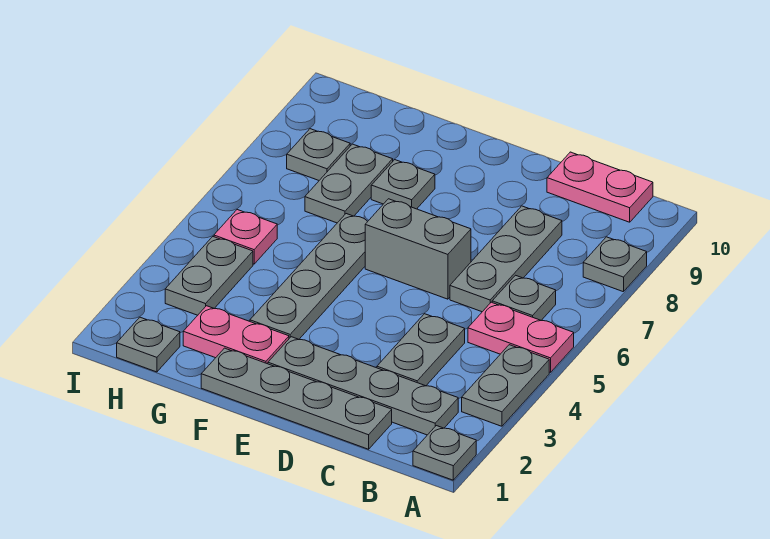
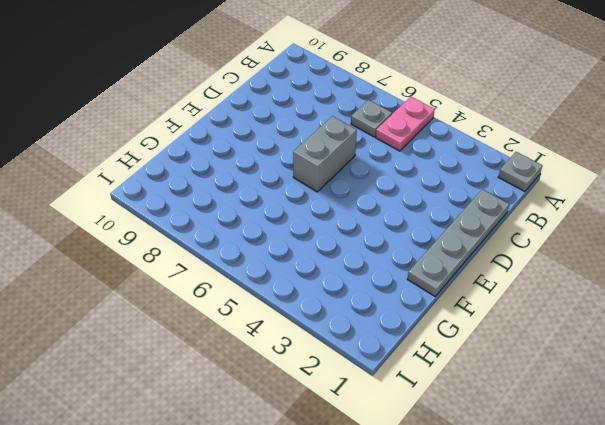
none -> grey plate A3:A4 level 1
none -> grey plate A8 level 1
none -> grey plate B2:E2 level 1

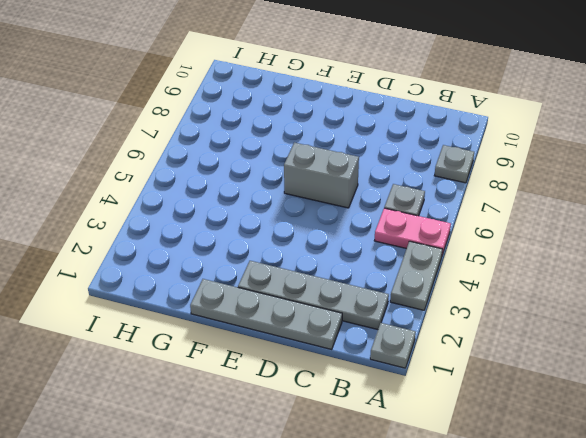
none -> pink plate B10:C10 level 1
none -> grey plate C3:C4 level 1
none -> grey plate C6:C8 level 1

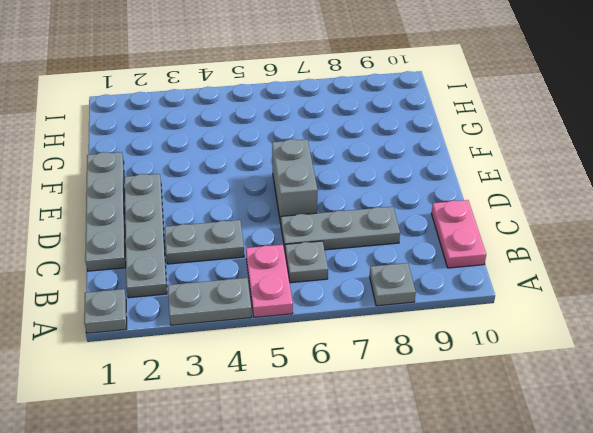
none -> pink plate F2:G2 level 1
none -> grey plate F3:F6 level 1
none -> grey plate F8 level 1

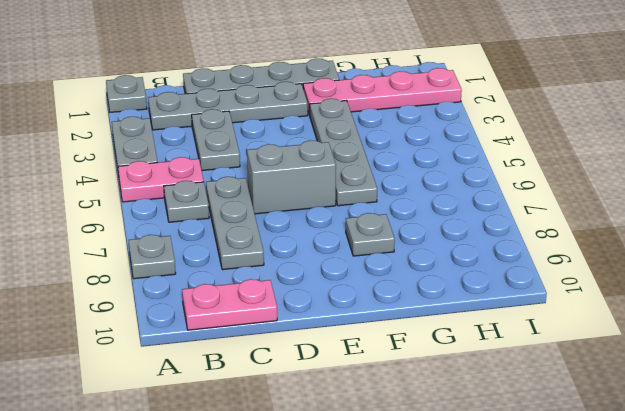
pink plate F2:I2 level 1 -> pink plate F2:G2 level 1
none -> grey plate G7:G8 level 1
none -> grey plate H1 level 1
none -> grey plate H3:H4 level 1

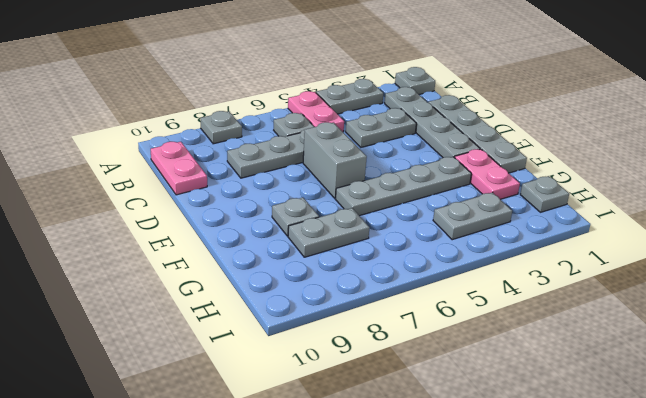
none -> pink plate H5 level 1
none -> grey plate H8 level 1

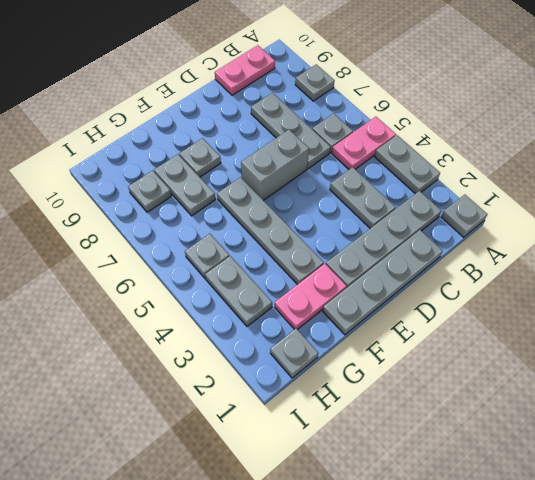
grey plate H5 level 1 -> pink plate H5 level 1

